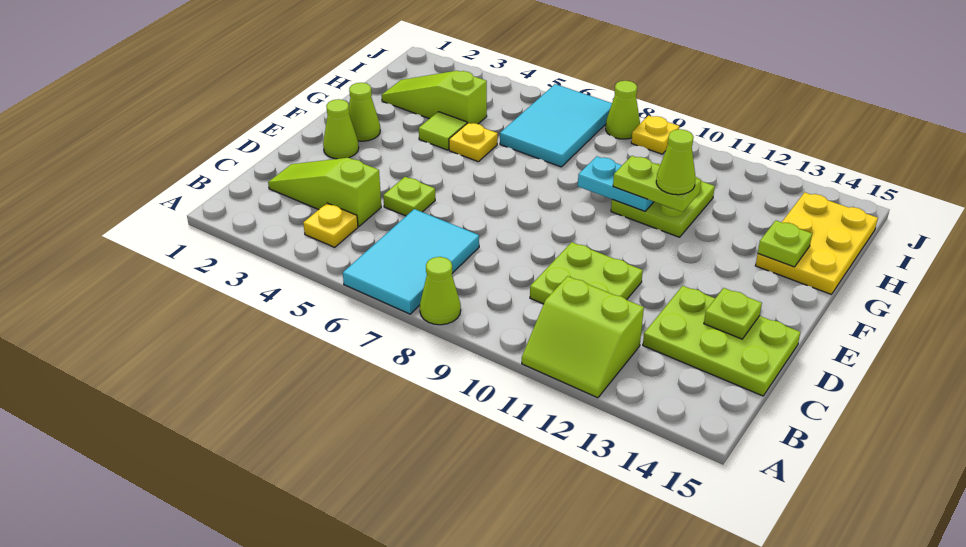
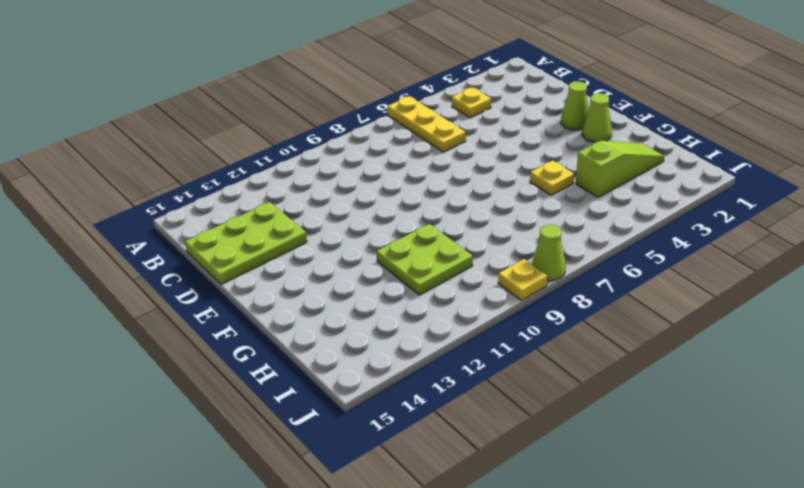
yellow plate A6:C6 level 1 -> cyan tile A6:C7 level 1
none -> lime cone A8 level 1
none -> lime slope A11:B12 level 1 top B
none -> lime slope C2:C4 level 1 top 4

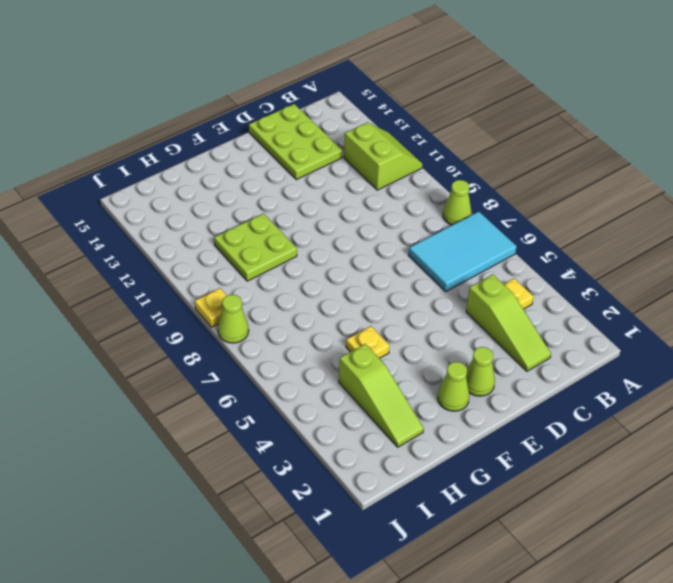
none -> lime plate C10:D11 level 1
none -> lime plate D5 level 1
none -> lime tile G4 level 1

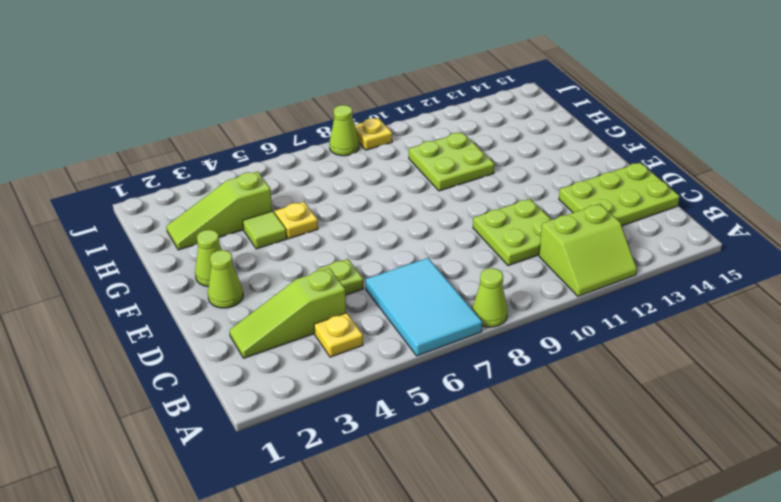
none -> yellow plate G14:I15 level 1
none -> cyan tile H6:J7 level 1
none -> lime plate D14 level 2

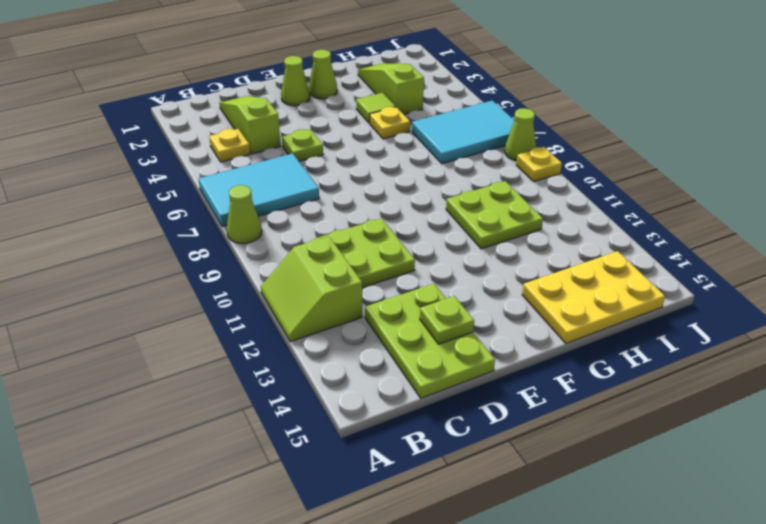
none -> cyan plate G9:G10 level 2
none -> lime plate G14 level 2
none -> lime plate G10:G11 level 3

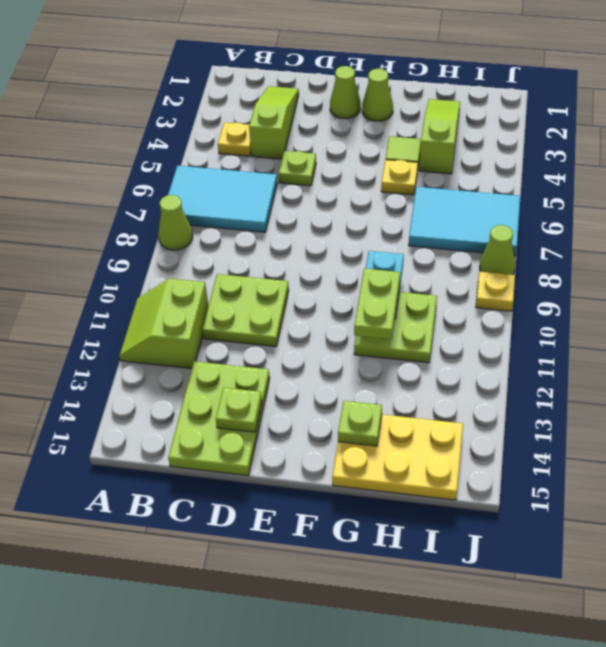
none -> lime cone G11 level 4

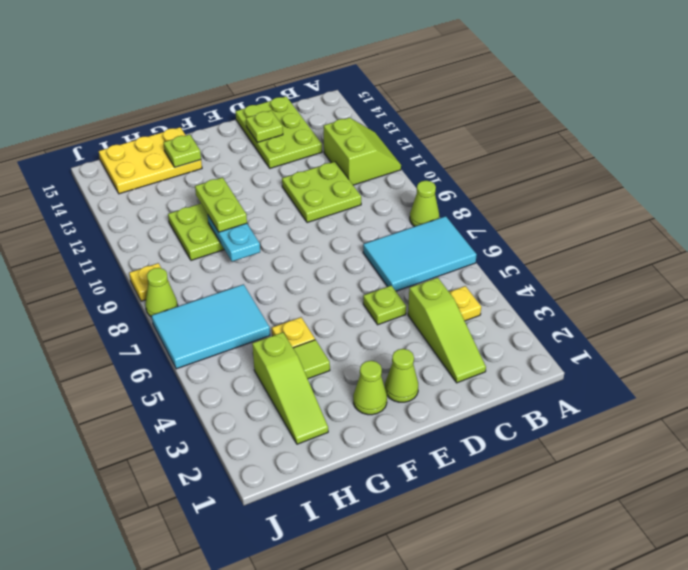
none -> lime cone G11 level 4

